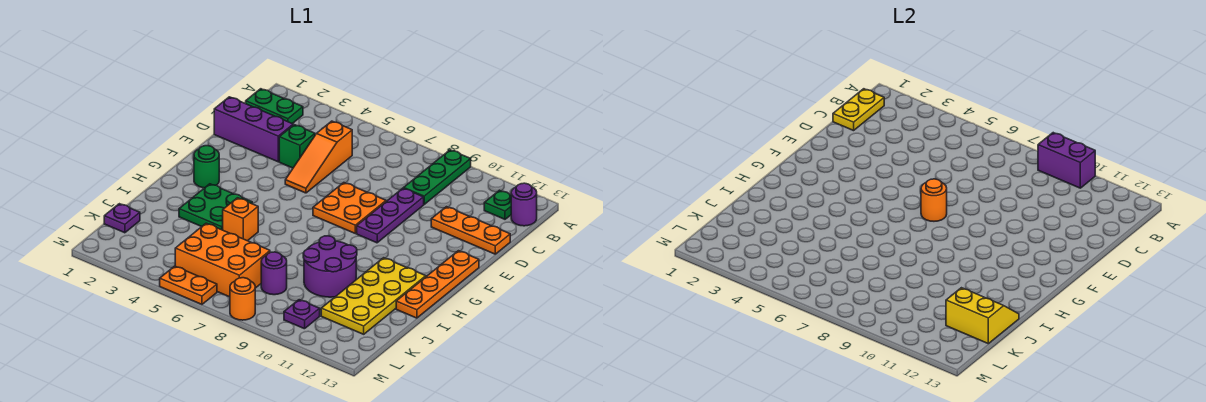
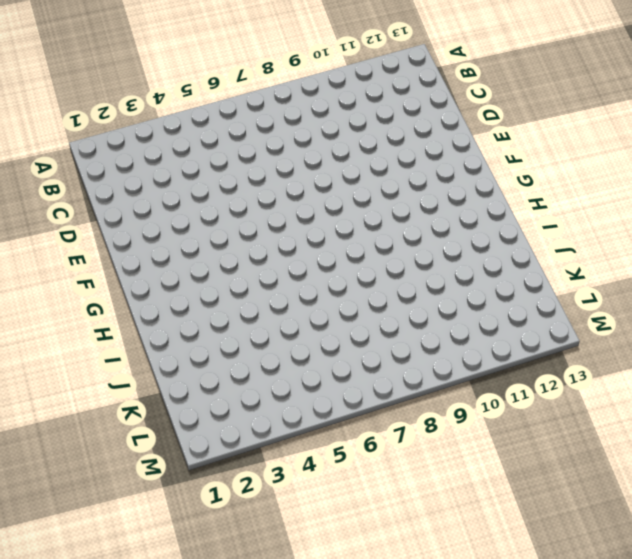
none -> green plate A9:C9 level 1
none -> green plate B1:B2 level 1
none -> green plate B12 level 1

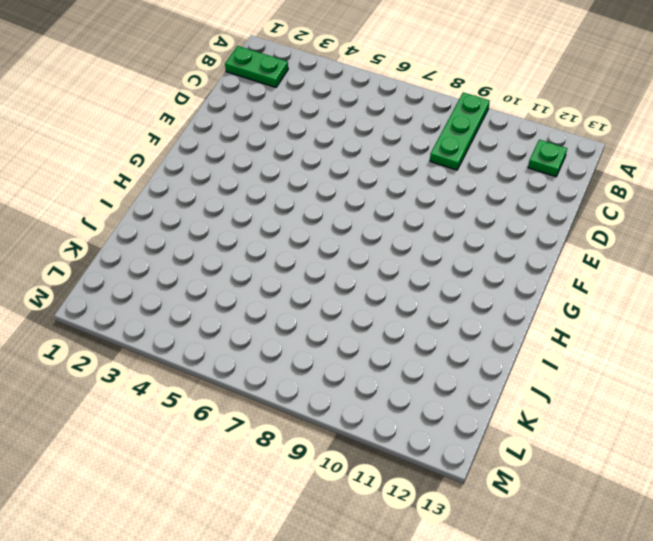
none -> purple round brick B13 level 1
none -> orange slope C5:E5 level 1 top C
none -> purple brick D1:D3 level 1

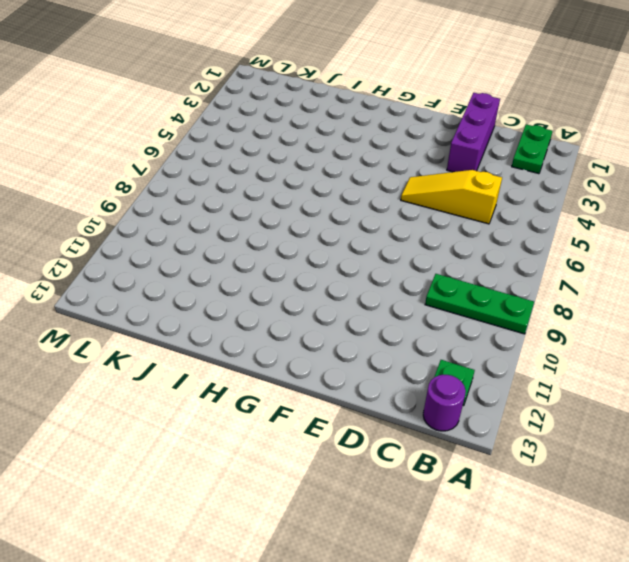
yellow slope C5:E5 level 1 top C -> orange slope C5:E5 level 1 top C
none -> green brick D4 level 1
none -> purple plate D9:F9 level 1
none -> orange plate D11:D13 level 1

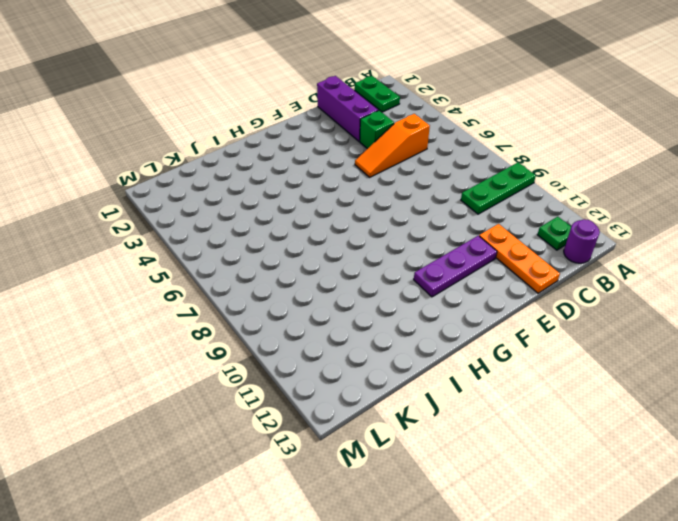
purple plate E11:G11 level 1 -> purple plate D9:F9 level 1
none -> orange plate E7:F8 level 1
none -> orange plate F13:I13 level 1
none -> green round brick G2 level 1

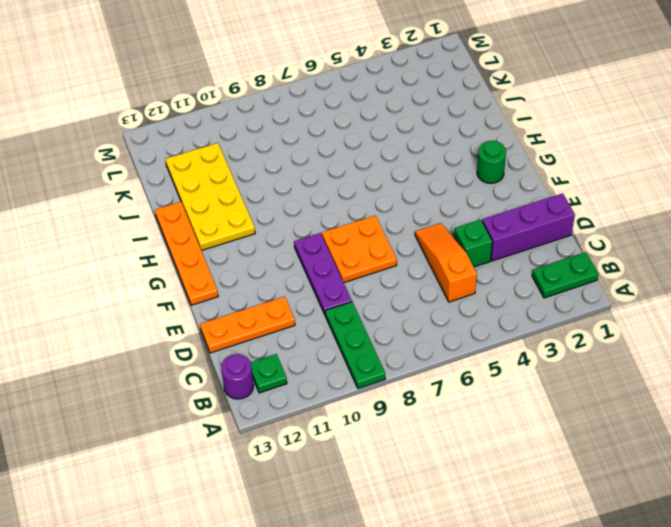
none -> green plate H3:I4 level 1
none -> orange brick I5 level 1
none -> purple round brick I9:J10 level 1

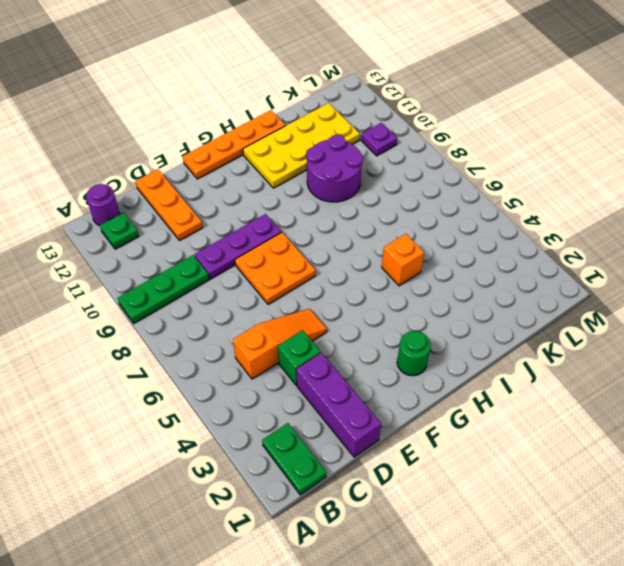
none -> green plate H3:I4 level 1
none -> purple plate K1 level 1
none -> orange brick K5:L7 level 1

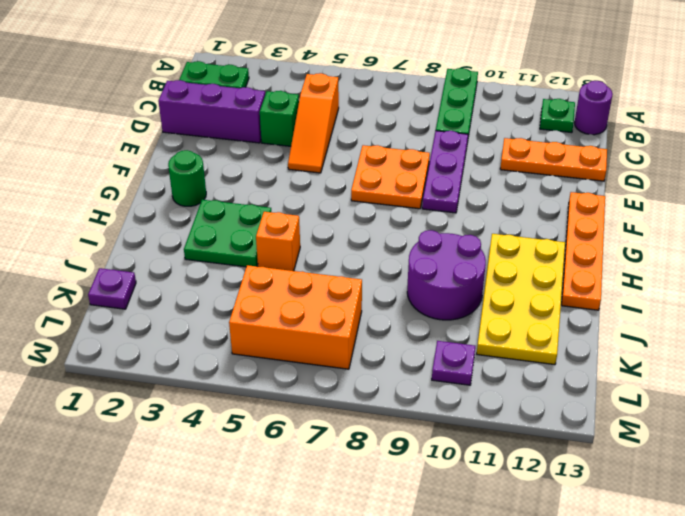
none -> purple round brick K8 level 1
none -> orange plate M5:M6 level 1
none -> orange round brick M8 level 1

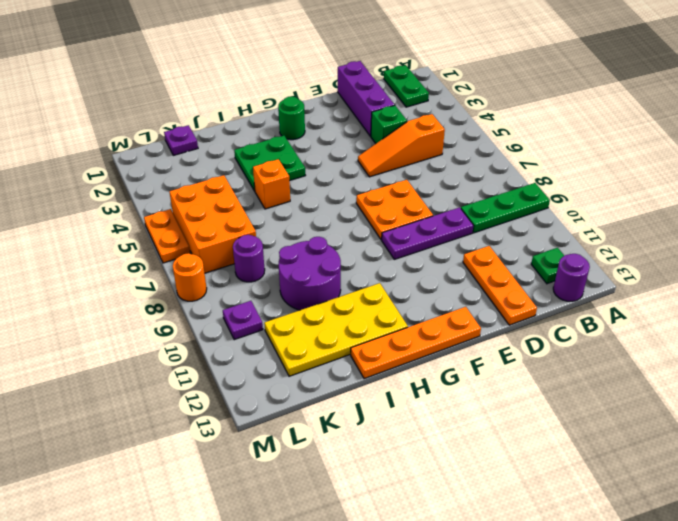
none -> purple brick A9:A10 level 2
none -> yellow plate B1:C1 level 2
none -> orange round brick F7 level 2

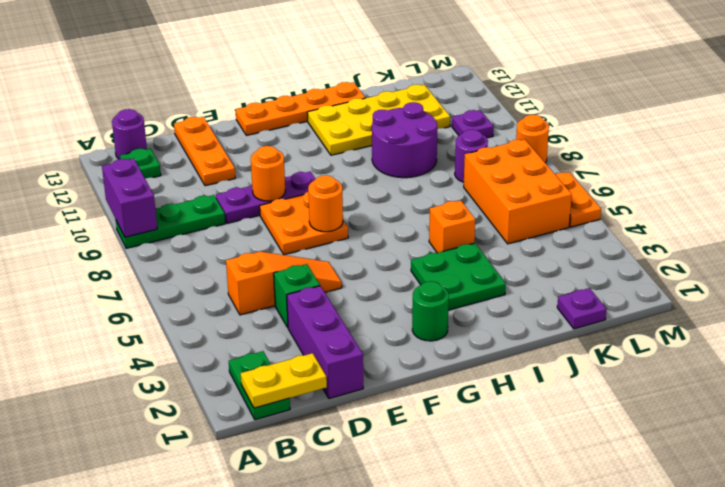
orange round brick E9 level 2 -> none
none -> yellow slope J12:K13 level 2 top K

